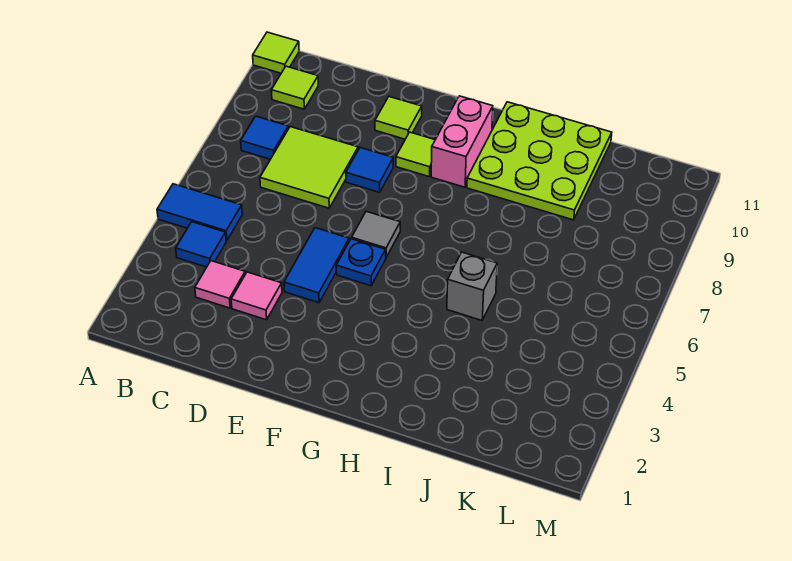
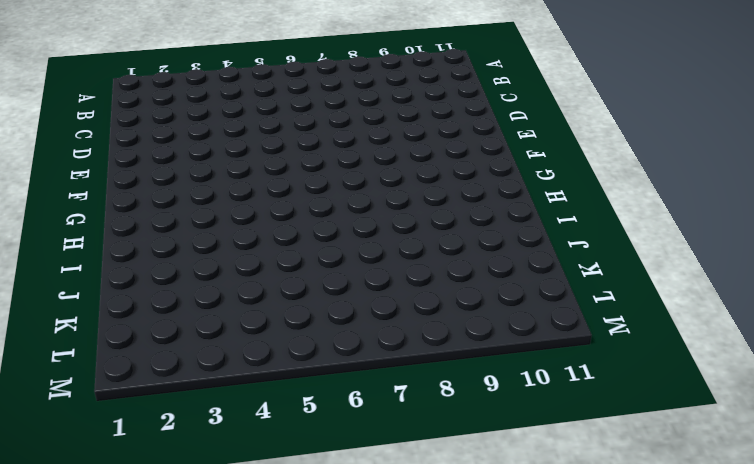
none -> blue tile A5:B5 level 1
none -> lime tile A11 level 1
none -> blue tile B4 level 1

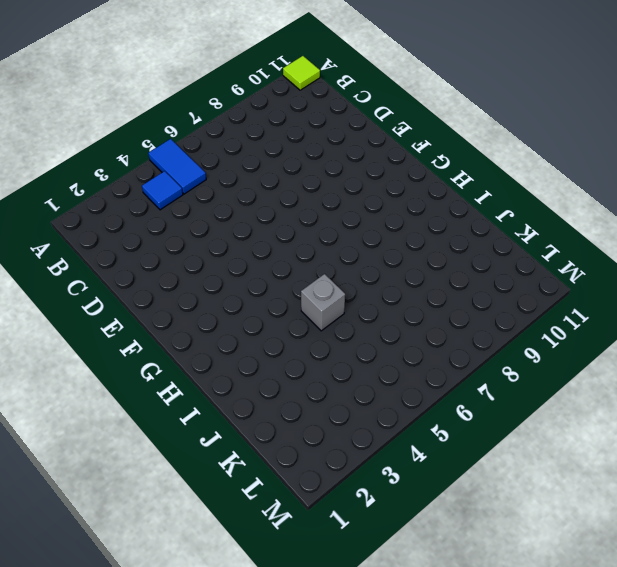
none -> blue tile B8 level 1
none -> lime tile B10 level 1
none -> pink tile C3 level 1

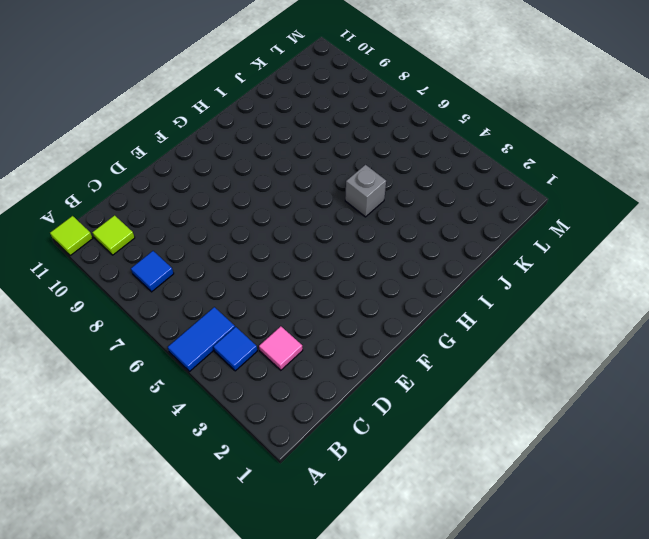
none -> lime tile C7:D8 level 1
none -> pink tile D3 level 1
none -> blue tile E4:E5 level 1

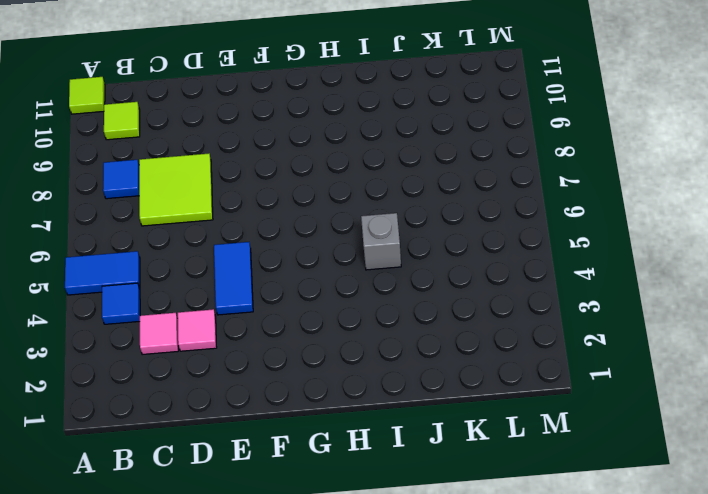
none -> blue tile E8 level 1
none -> lime tile E10 level 1
none -> blue plate F5 level 1

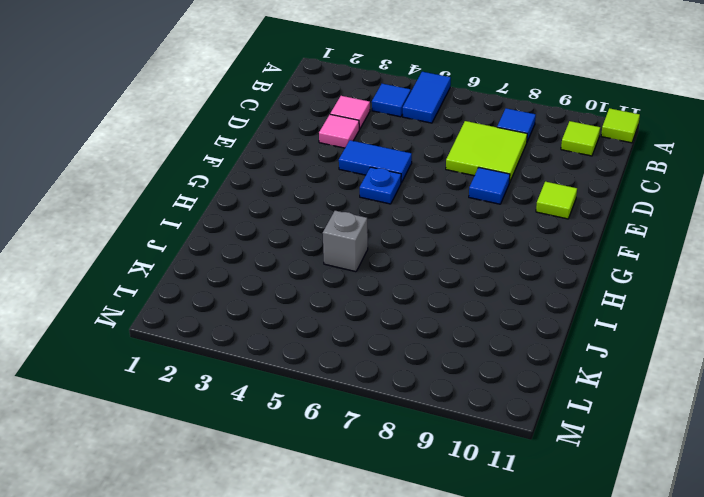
none -> grey tile F6 level 1
none -> lime tile F9 level 1
none -> pink brick G9:G10 level 1

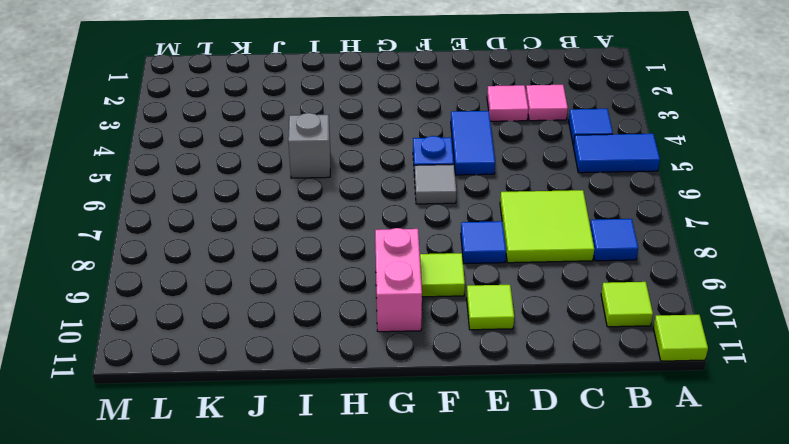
none -> lime plate H9:J11 level 1

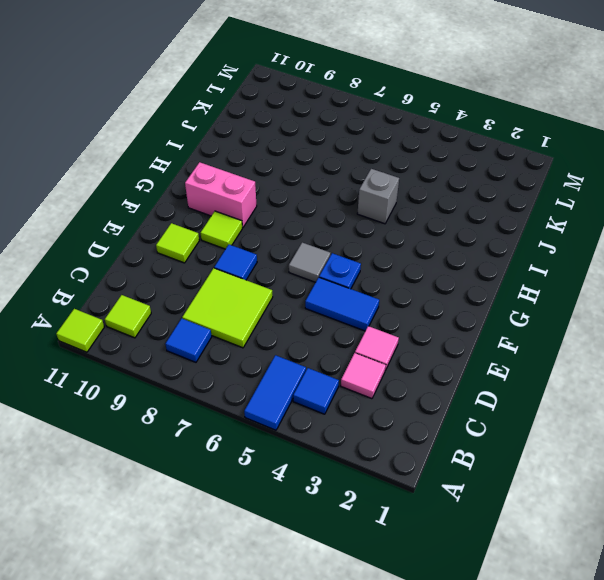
none -> lime plate H9:J11 level 1

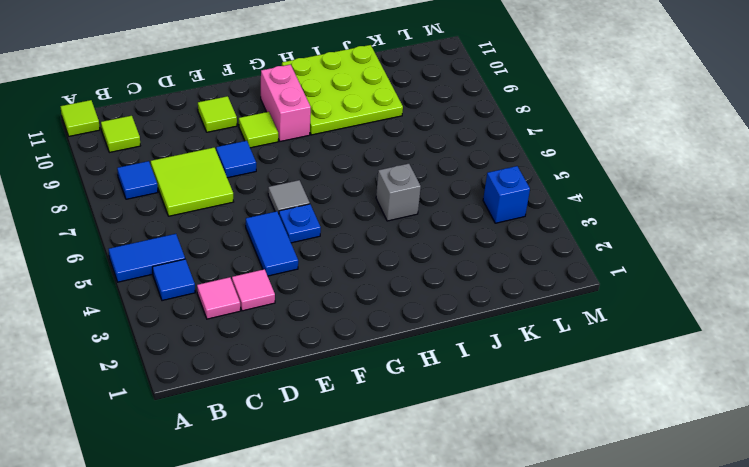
blue brick L4 level 1 -> none

